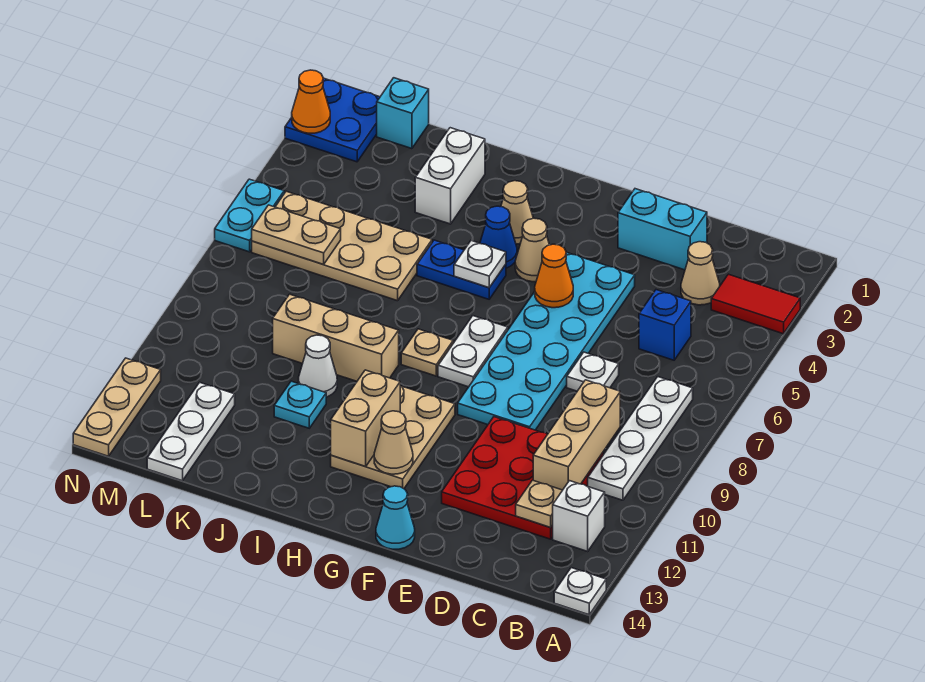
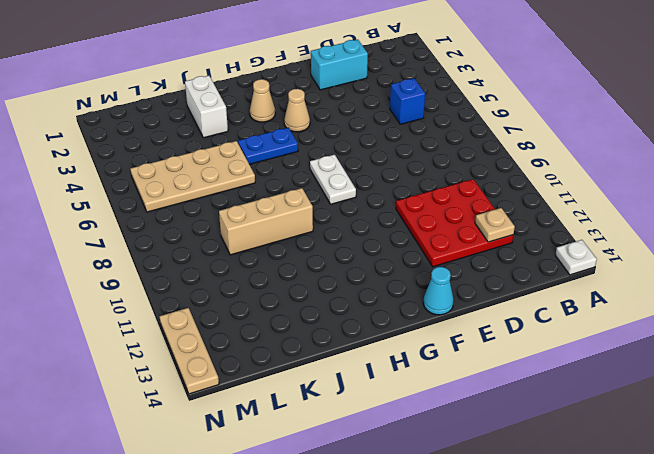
none -> red tile A3:B3 level 1
none -> white plate B7:B10 level 1
none -> white brick B12 level 1
none -> tan cone C3 level 1

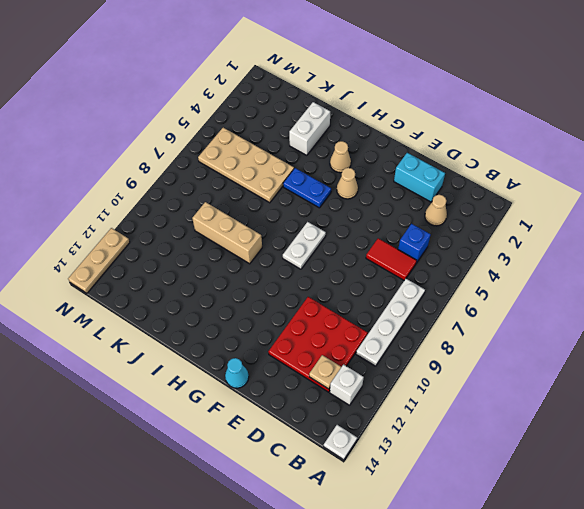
red tile C6:D6 level 1 -> red tile A3:B3 level 1
none -> white plate D7 level 1
none -> cyan plate E4:F9 level 1
none -> tan plate G10:H12 level 1
none -> blue cone H4 level 1

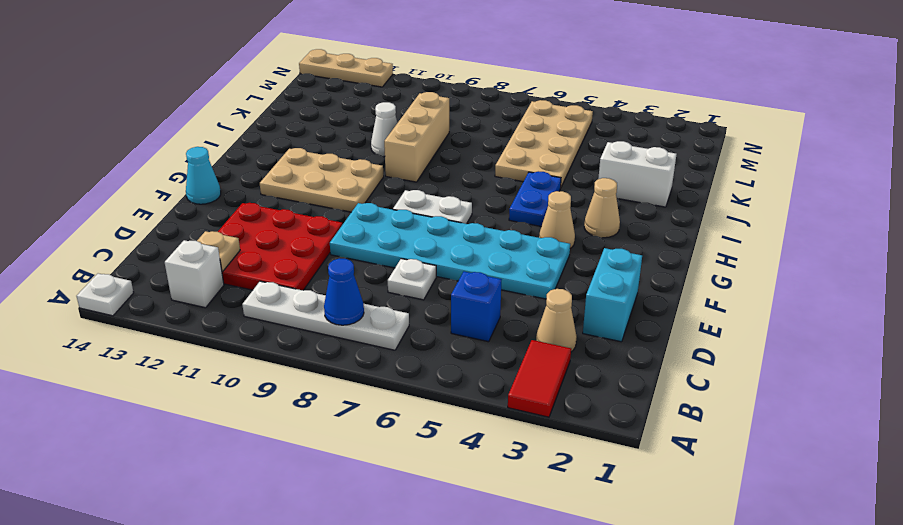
blue cone B8 level 2 -> blue cone H4 level 1
none -> tan plate H8 level 1
none -> cyan plate J11 level 1
none -> cyan brick L1 level 1
none -> white plate L12:L14 level 1

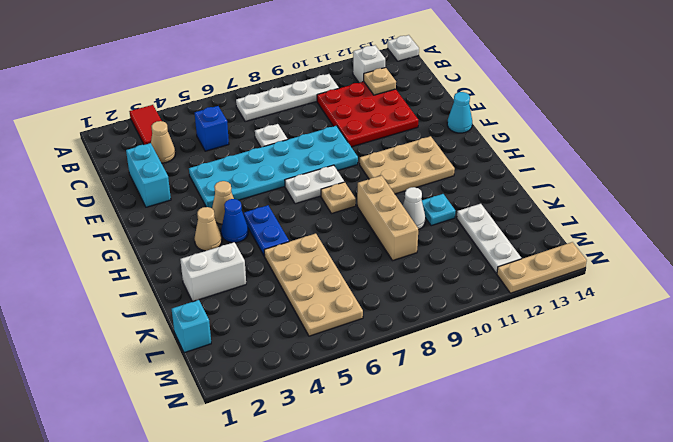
white plate K12:M12 level 1 -> white plate L12:L14 level 1
none -> blue plate M1:N2 level 1
none -> cyan plate N5:N6 level 1
none -> tan brick C9:C11 level 2
none -> orange cone F5 level 2

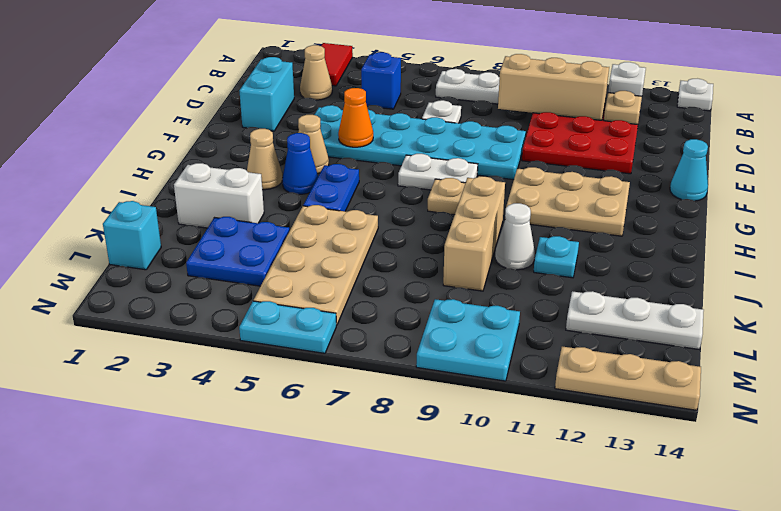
blue plate K3:L4 level 1 -> blue plate M1:N2 level 1
cyan plate M9:N10 level 1 -> none
none -> tan cone G12 level 2
none -> white plate H5 level 2
none -> tan brick H11:H12 level 2
none -> tan plate L6:M6 level 2

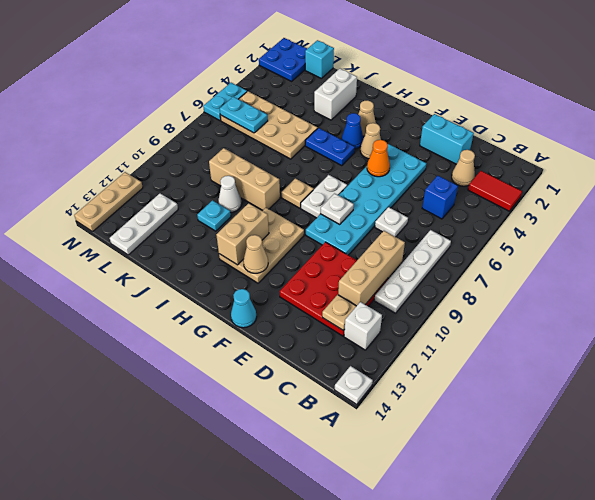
white plate F8 level 2 -> white plate H5 level 2
cyan plate L6:M6 level 2 -> tan plate L6:M6 level 2
none -> orange cone N2 level 2

